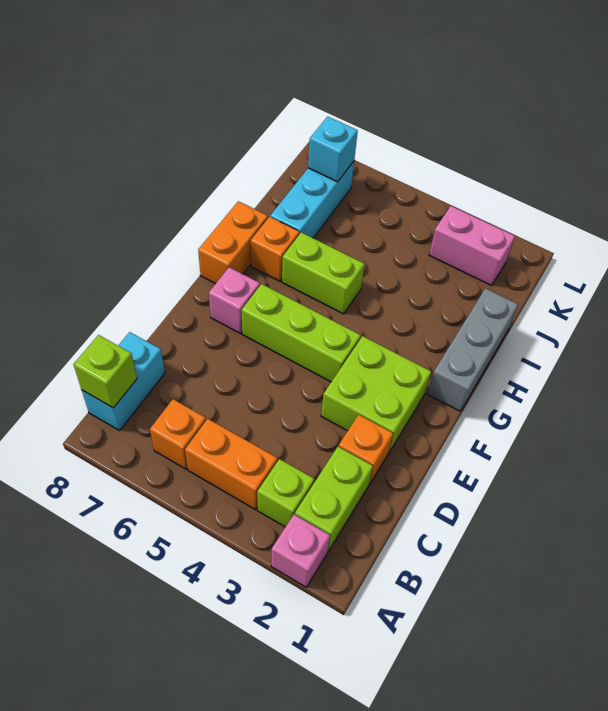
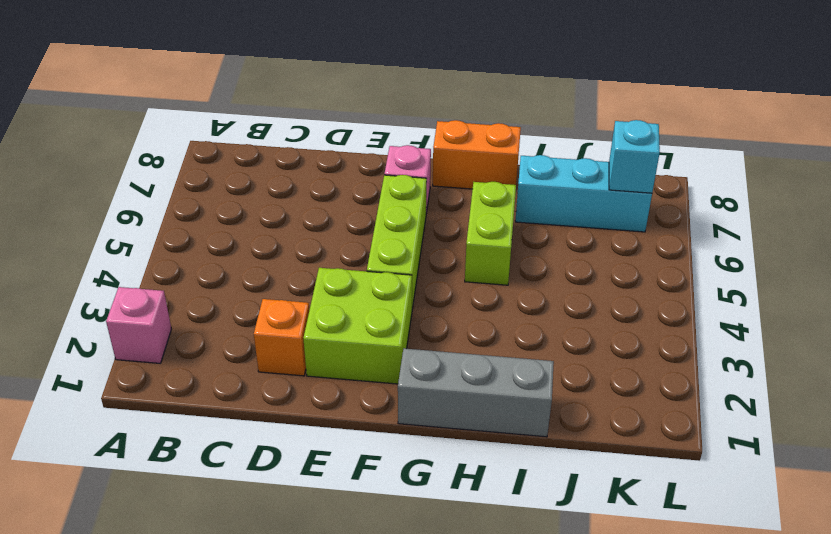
none -> lime brick B2:C2 level 1
none -> lime brick B3 level 1
none -> orange brick B4:B5 level 1

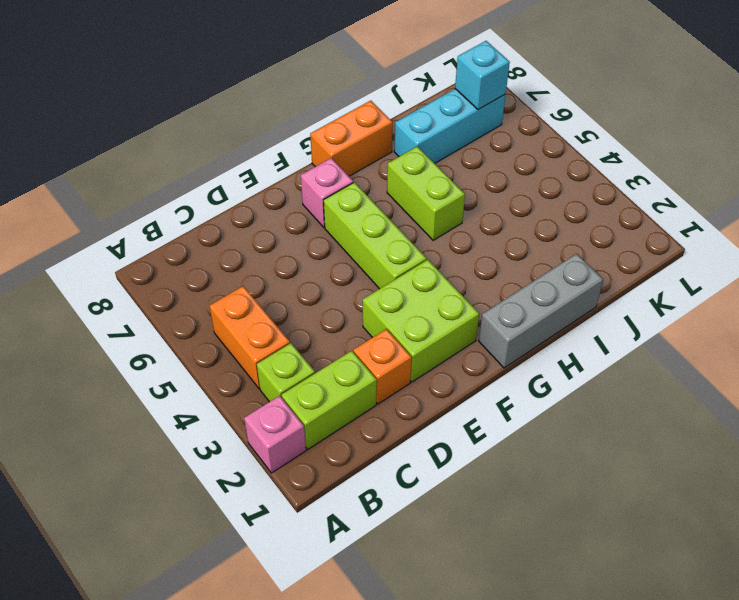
none -> orange brick B6 level 1
none -> cyan brick B8:C8 level 1
none -> orange brick H7 level 1

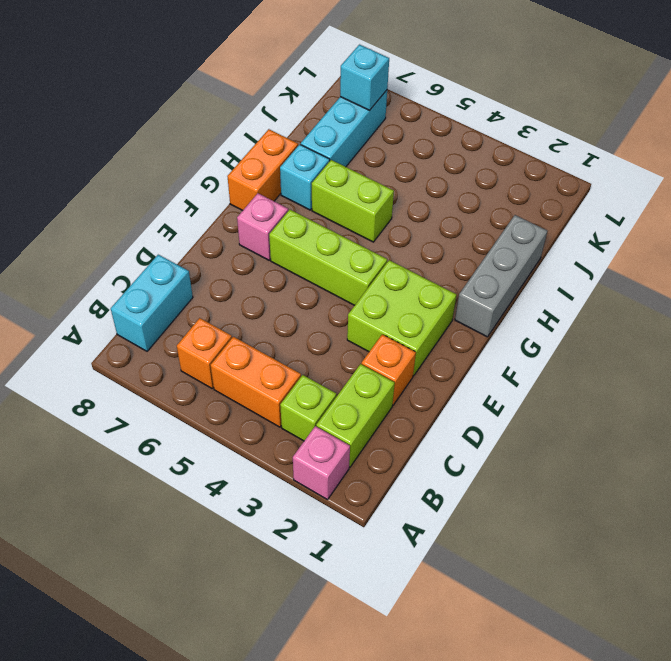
cyan brick H7 level 1 -> orange brick H7 level 1
none -> pink brick K2:K3 level 1
none -> lime brick B8 level 2

